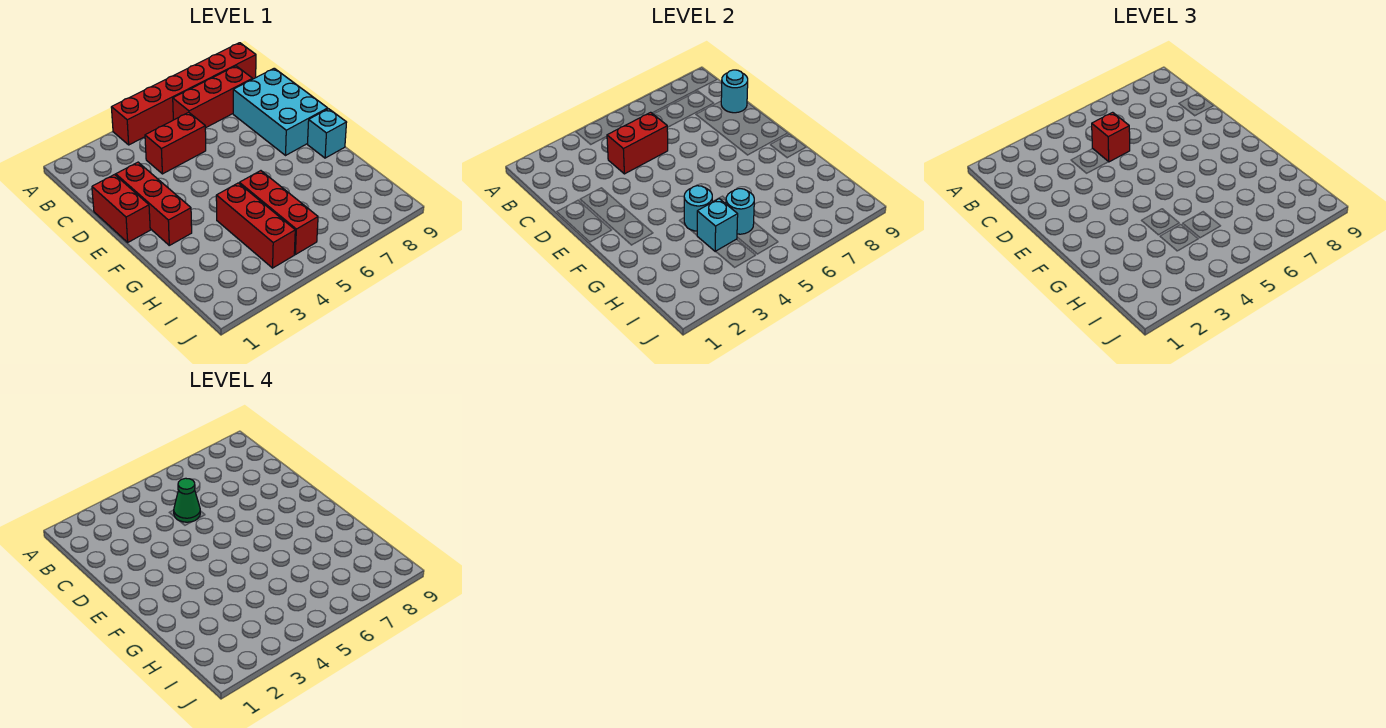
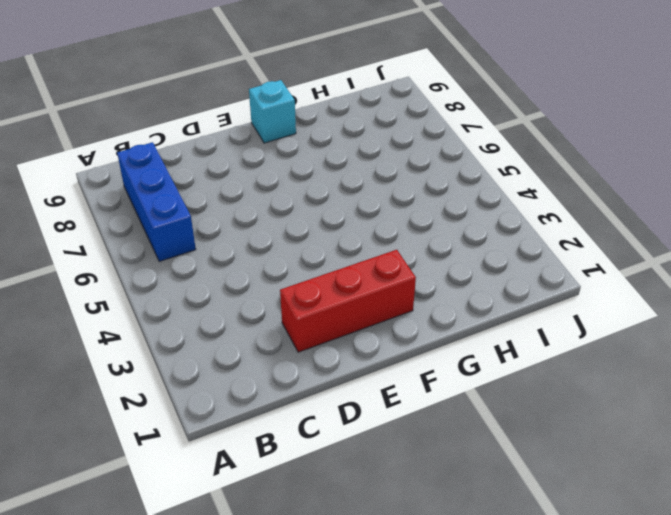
blue brick B6:B8 level 1 -> red brick B6:B8 level 1
none -> red brick A4:A9 level 1
none -> red brick C4:C5 level 1
none -> cyan brick C8:E9 level 1

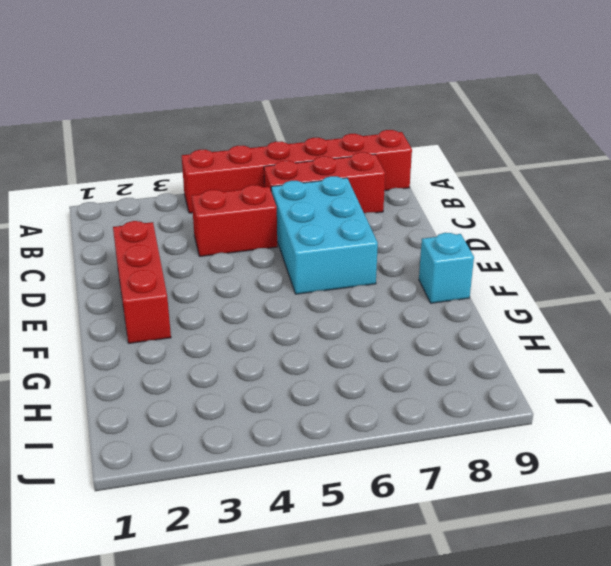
cyan brick C6:E7 level 1 -> cyan brick C8:E9 level 1
none -> red brick D1:E1 level 1
none -> red brick G4:I4 level 1
none -> red brick G5:I5 level 1

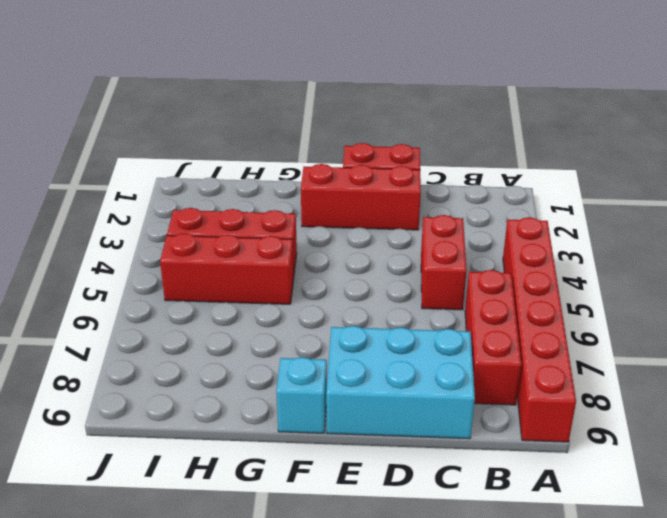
none -> red brick C4:C5 level 2
none -> cyan round brick C9 level 2
none -> cyan round brick G4 level 2

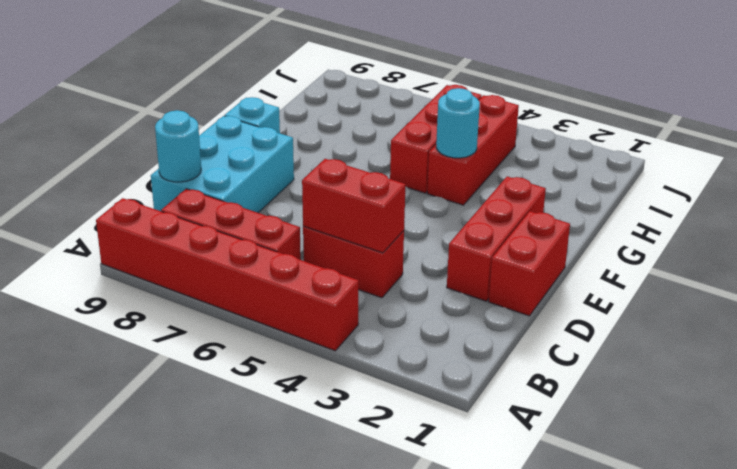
none -> cyan brick H4 level 2
none -> cyan round brick H5 level 2
none -> red brick C5 level 3

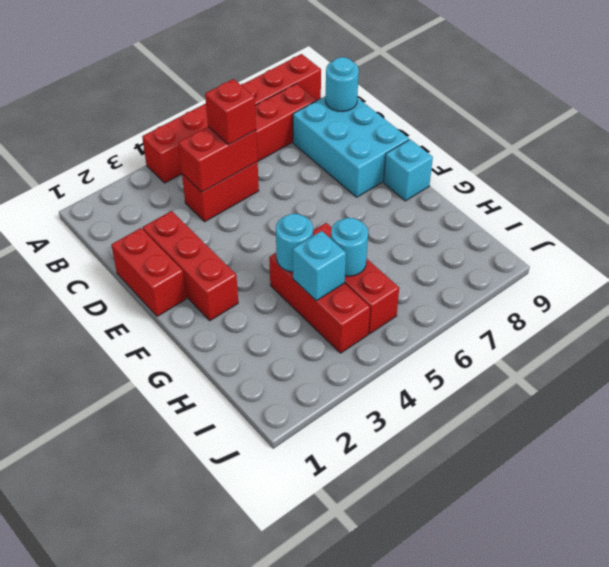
none -> green cone C5 level 4

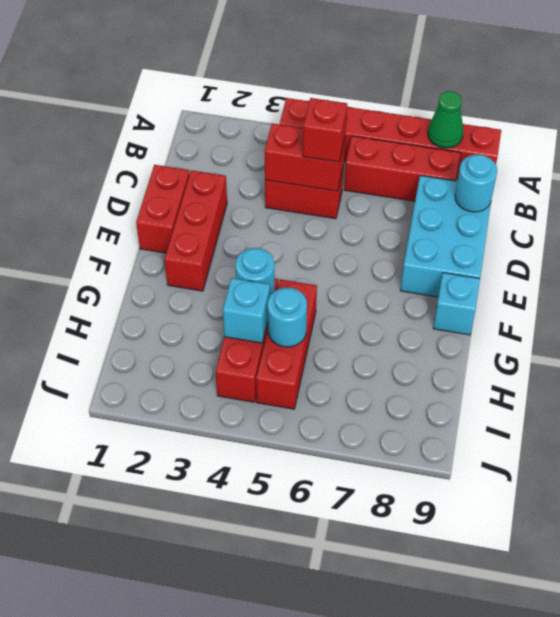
green cone A8 level 2 -> green cone C5 level 4

